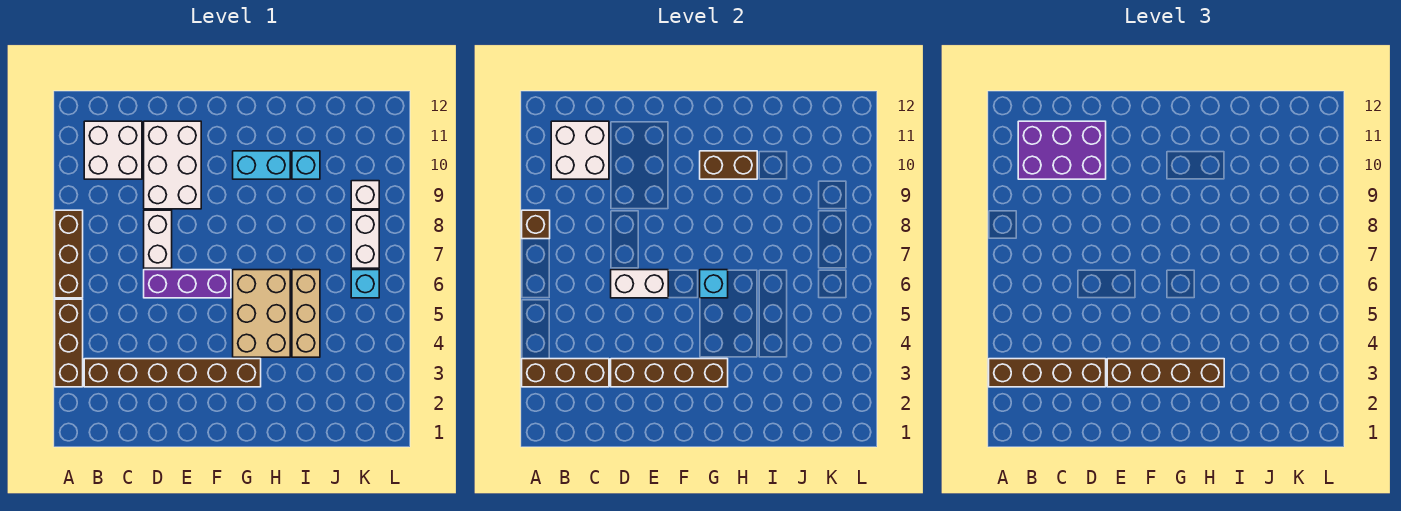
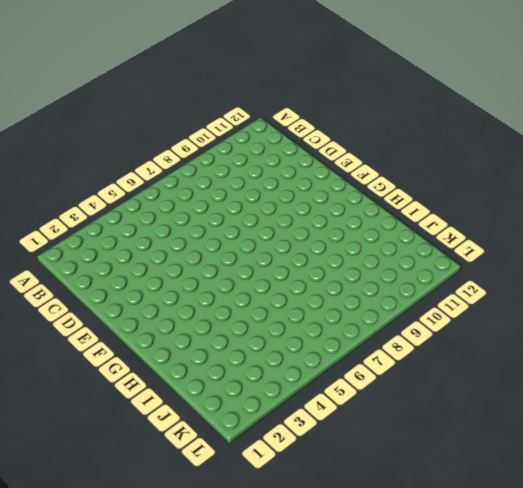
none -> brown brick A3:A5 level 1
none -> brown brick A6:A8 level 1
none -> brown brick B3:G3 level 1

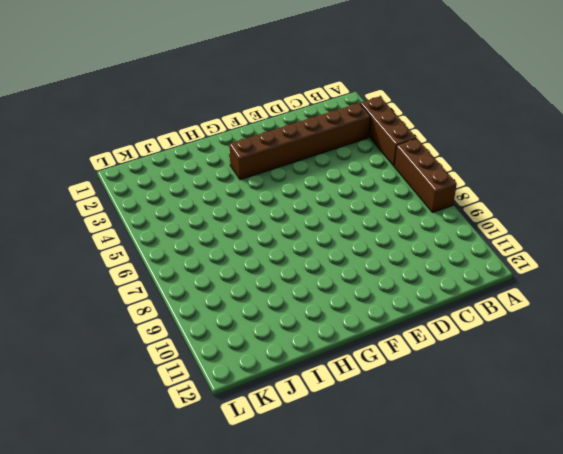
none -> white brick B10:C11 level 1
none -> purple brick D6:F6 level 1
none -> white brick D7:D8 level 1

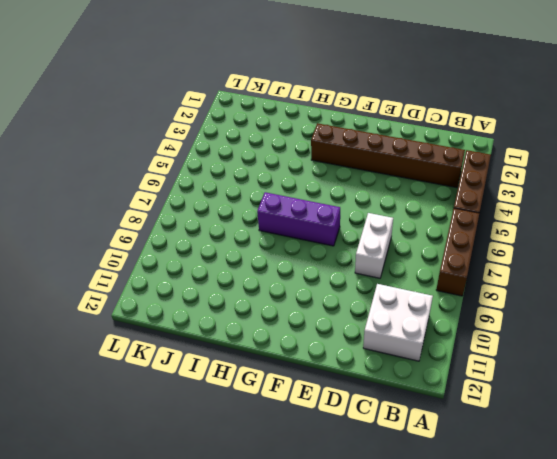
purple brick F7:H7 level 1 -> purple brick D6:F6 level 1
none -> white brick D9:E11 level 1
none -> tan brick G4:H6 level 1
none -> cyan brick G10:H10 level 1

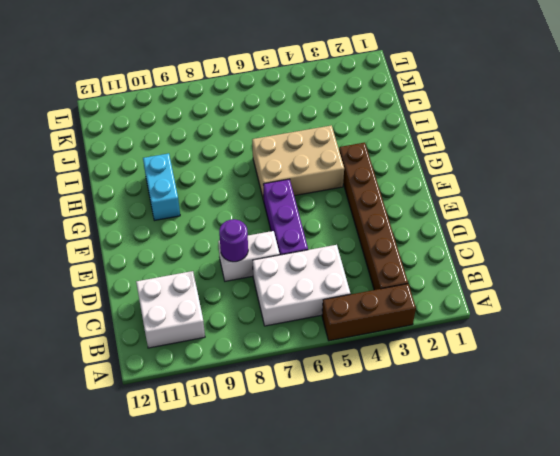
white brick B5:C7 level 1 -> white brick D9:E11 level 1
purple round brick D8 level 2 -> none
none -> brown brick A6:A8 level 1
none -> tan brick I4:I6 level 1
none -> cyan brick I10 level 1

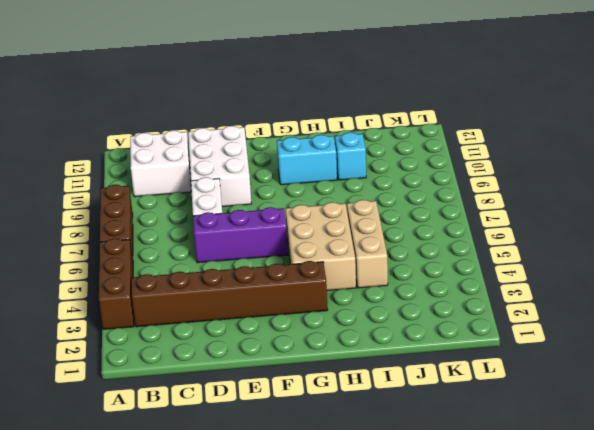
none -> cyan brick K6 level 1
none -> white brick K7:K8 level 1
none -> white brick K9 level 1

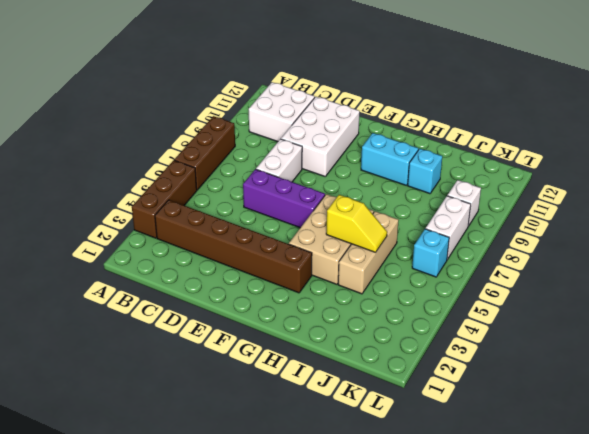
yellow slope H5:I5 level 2 top H -> none
none -> brown brick A3:C3 level 2
none -> brown brick A8 level 2
none -> white brick B10:C11 level 2

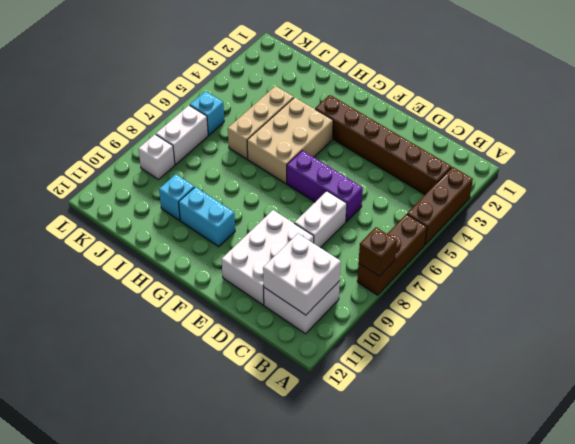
none -> brown brick A3:C3 level 2
none -> brown brick D3:G3 level 2
none -> white brick D6:E6 level 2

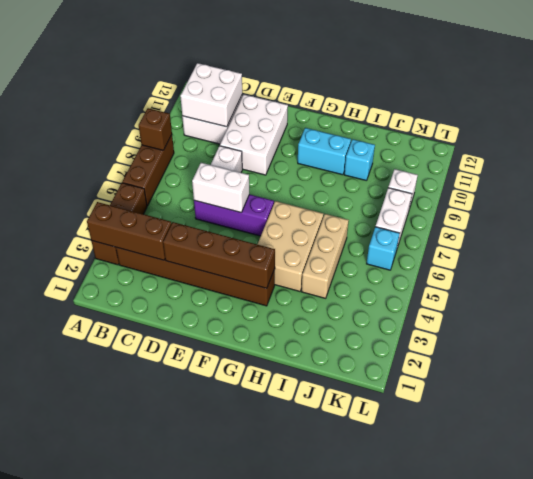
none -> cyan brick G6 level 2
none -> brown brick G10:H10 level 2
none -> brown brick A3:D3 level 3

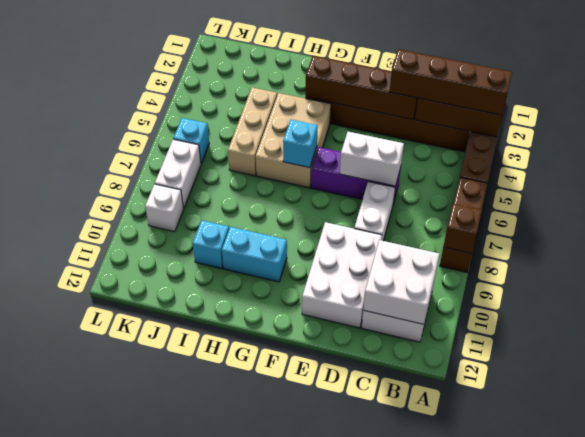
none -> brown brick G10:H10 level 2
none -> purple brick B10:D11 level 3
none -> brown brick E3:H3 level 3

